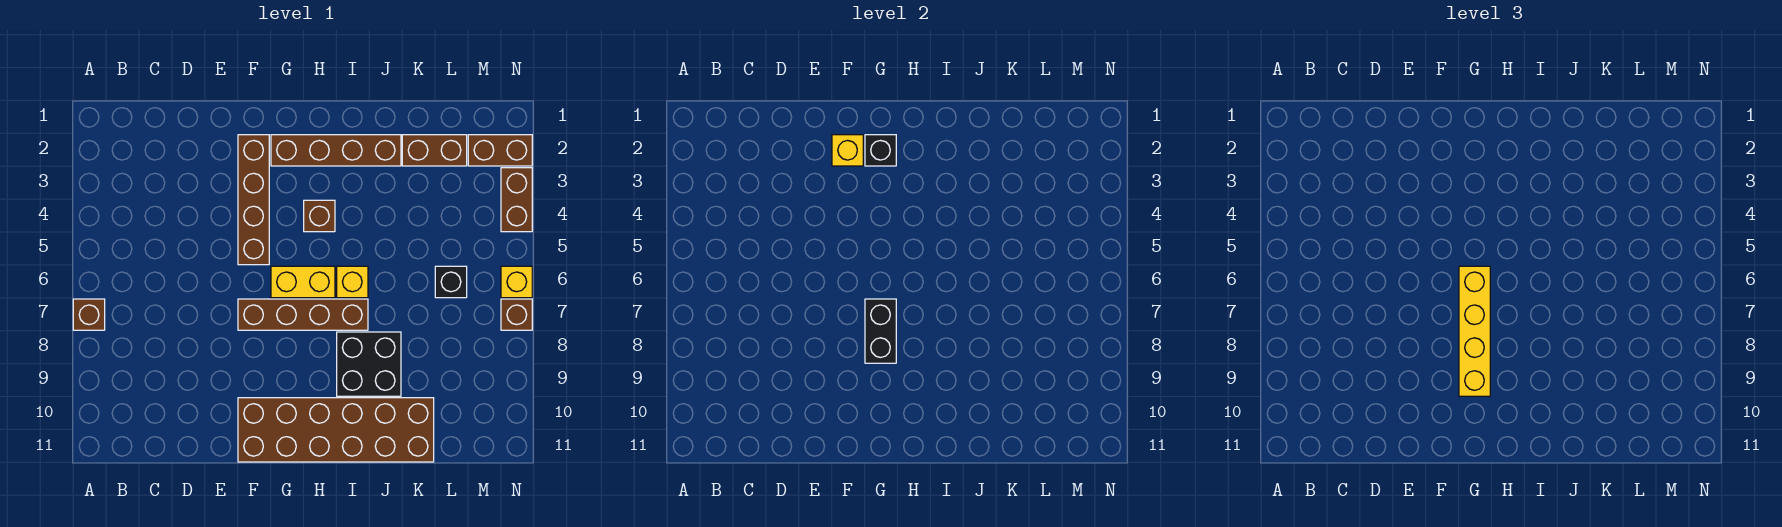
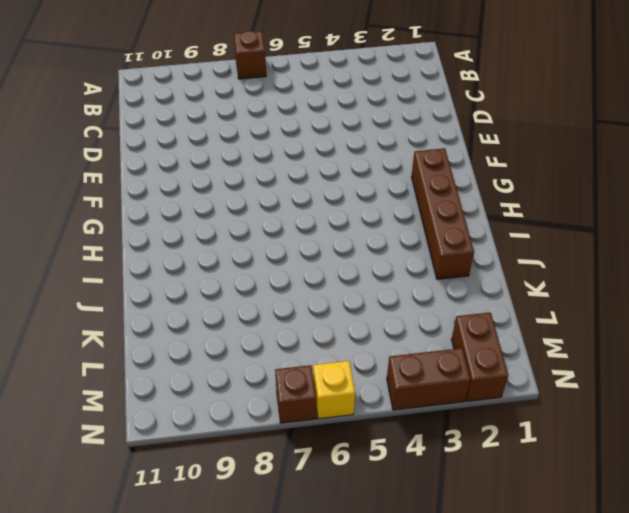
none -> brown brick F2:F5 level 1
none -> brown brick F7:I7 level 1
none -> brown brick F10:K11 level 1

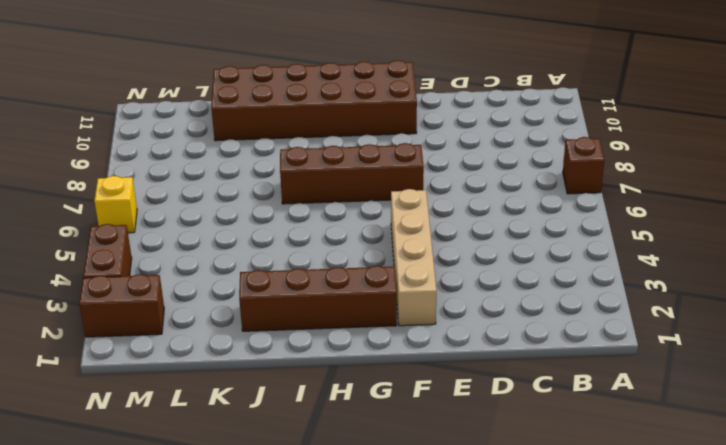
tan brick F2:F5 level 1 -> brown brick F2:F5 level 1
none -> yellow brick G6:H6 level 1
none -> brown brick H4 level 1
none -> yellow brick I6 level 1

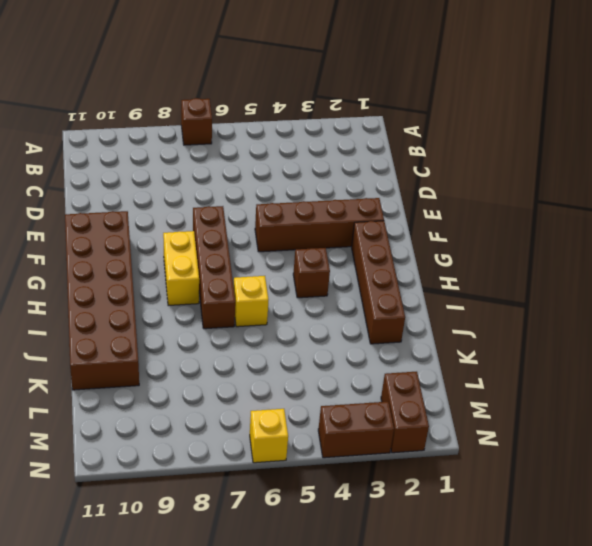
yellow brick G8:H8 level 1 -> yellow brick G6:H6 level 1
none -> black brick I8:J9 level 1
none -> brown brick K2:L2 level 1
none -> black brick L6 level 1

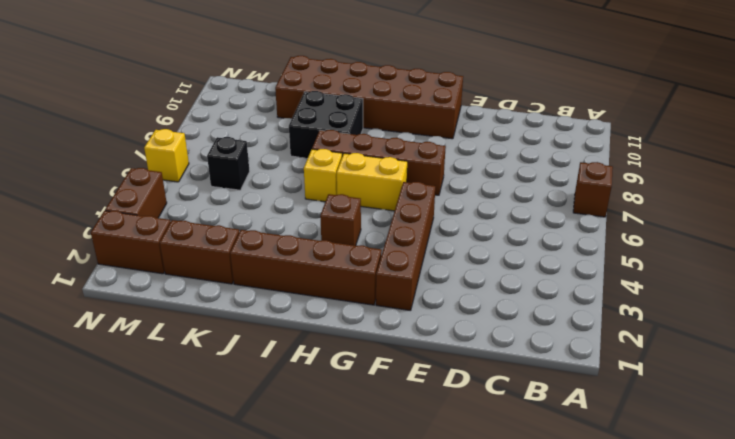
none -> brown brick N7 level 1
none -> yellow brick F2 level 2
none -> black brick G2 level 2

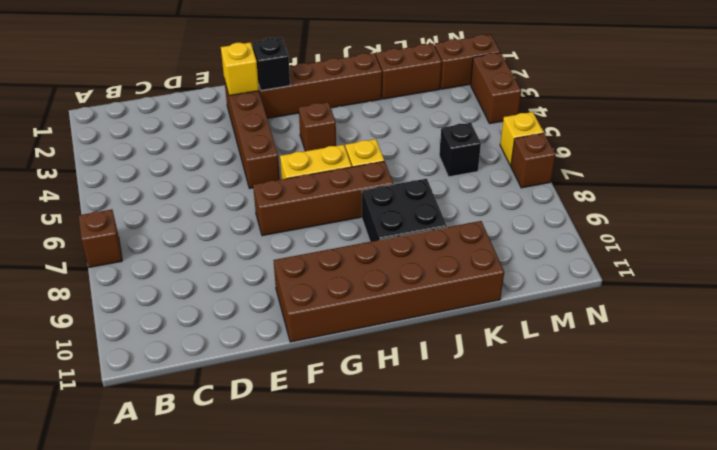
none -> black brick G7:G8 level 2
none -> yellow brick G6:G9 level 3

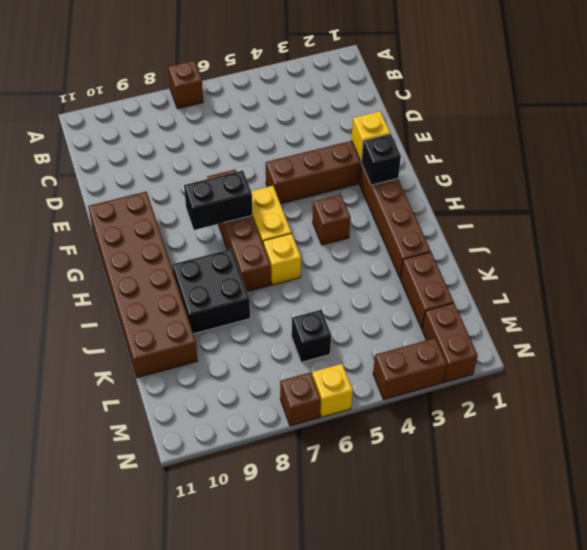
none -> yellow brick G6:G9 level 3

